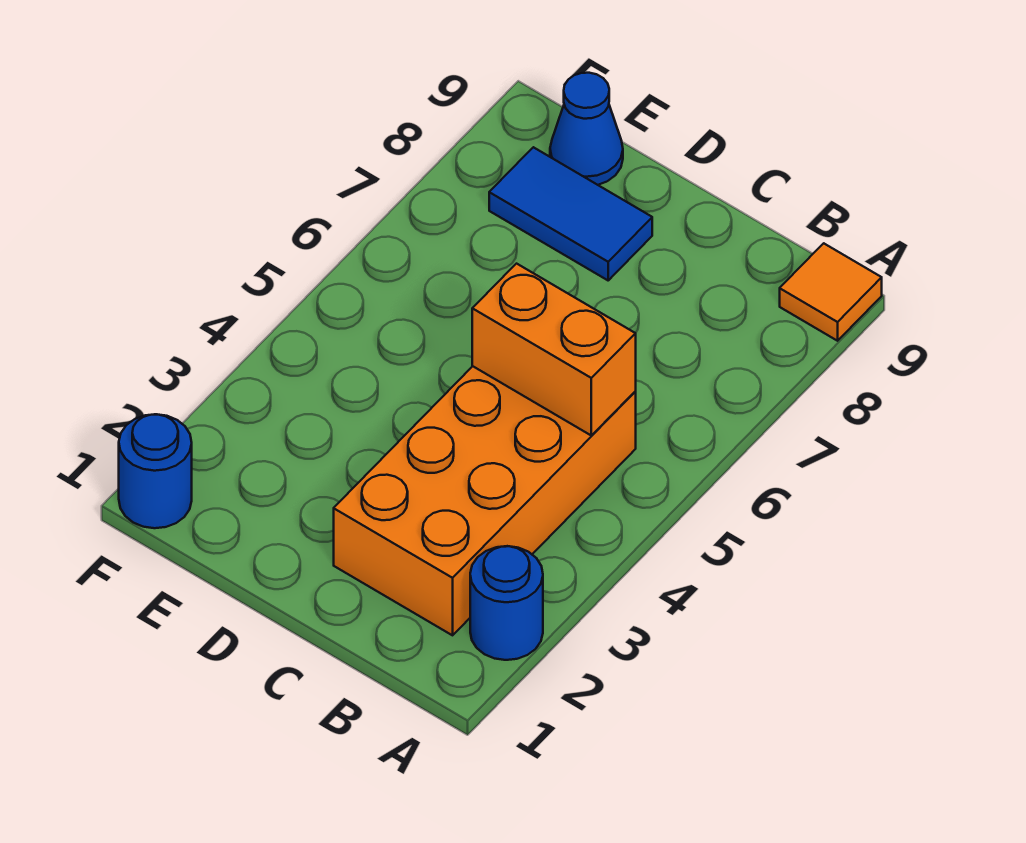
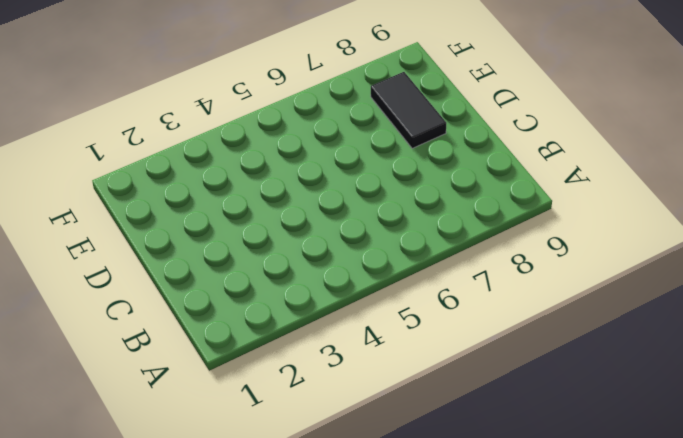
black tile D8:E8 level 1 -> blue tile D8:E8 level 1
none -> blue round brick A2 level 1
none -> orange tile A9 level 1

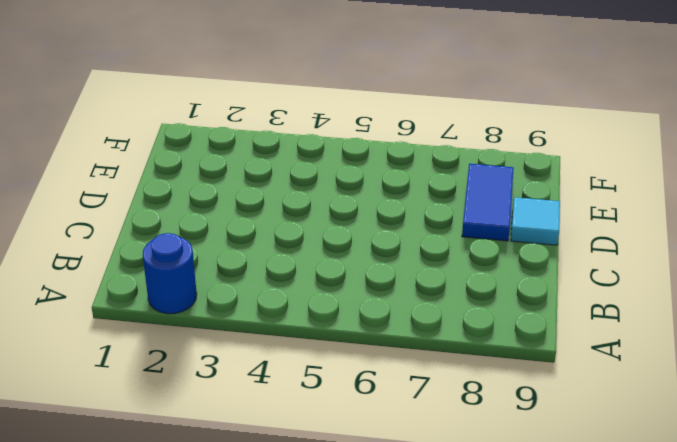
cyan tile D9 level 1 -> none
none -> orange tile A9 level 1
none -> orange brick B2:C5 level 1

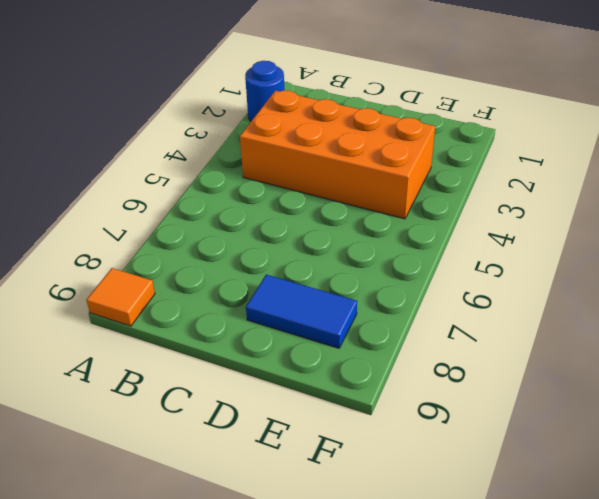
orange brick B3:E4 level 1 -> orange brick B2:C5 level 1
none -> blue cone E9 level 1
none -> blue round brick F1 level 1

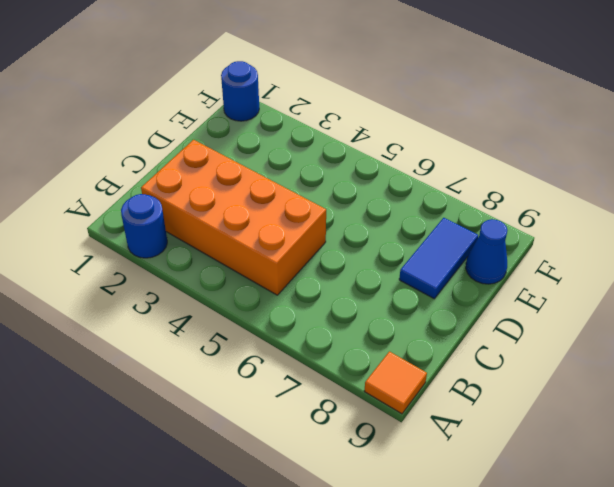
none -> orange brick B5:C5 level 2

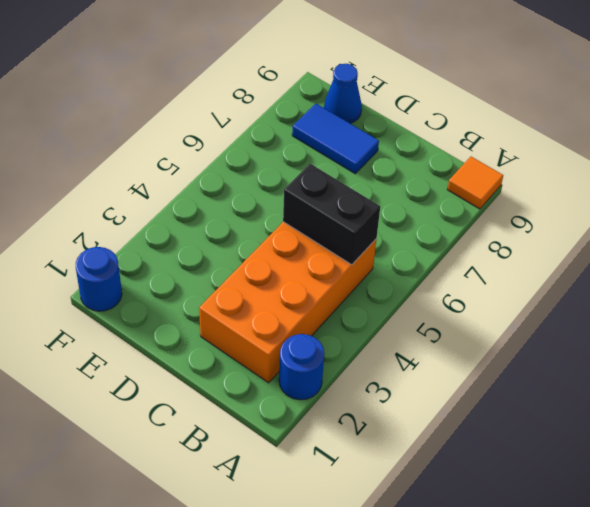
black brick B5:C5 level 2 -> orange brick B5:C5 level 2

